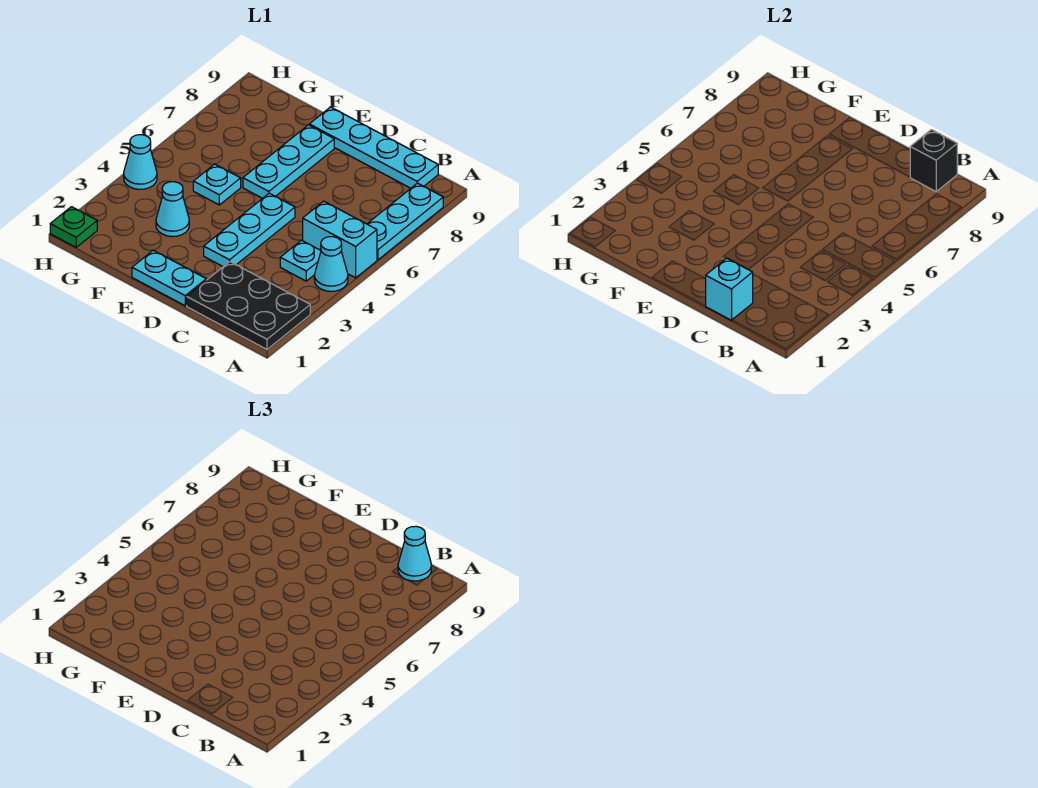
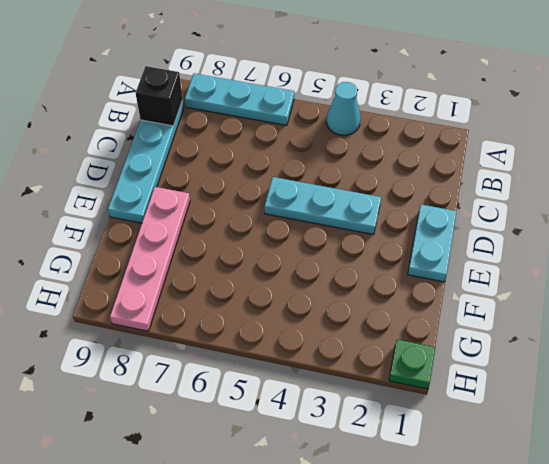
pink plate E8:H8 level 1 -> cyan plate E6:E8 level 1
none -> black plate A1:C2 level 1
none -> cyan brick A5:B5 level 1
none -> cyan plate B4 level 1

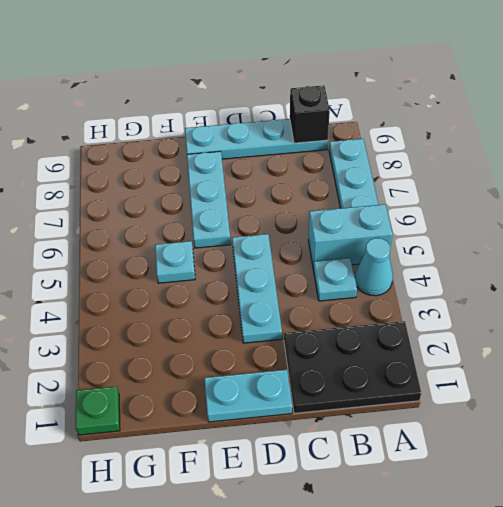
none -> cyan cone F3 level 1
none -> cyan cone H4 level 1
none -> cyan brick C1 level 2

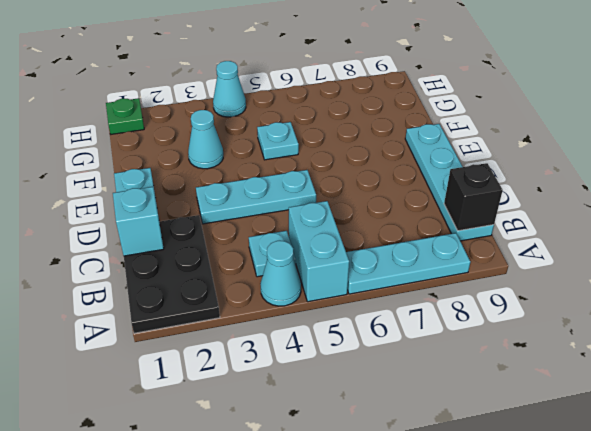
none -> cyan plate E6:E8 level 1
none -> cyan cone B9 level 3

